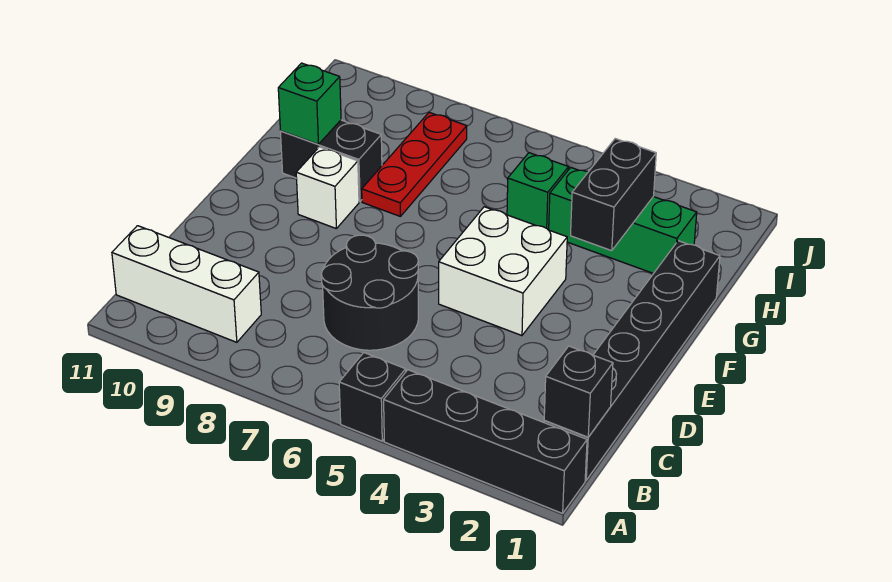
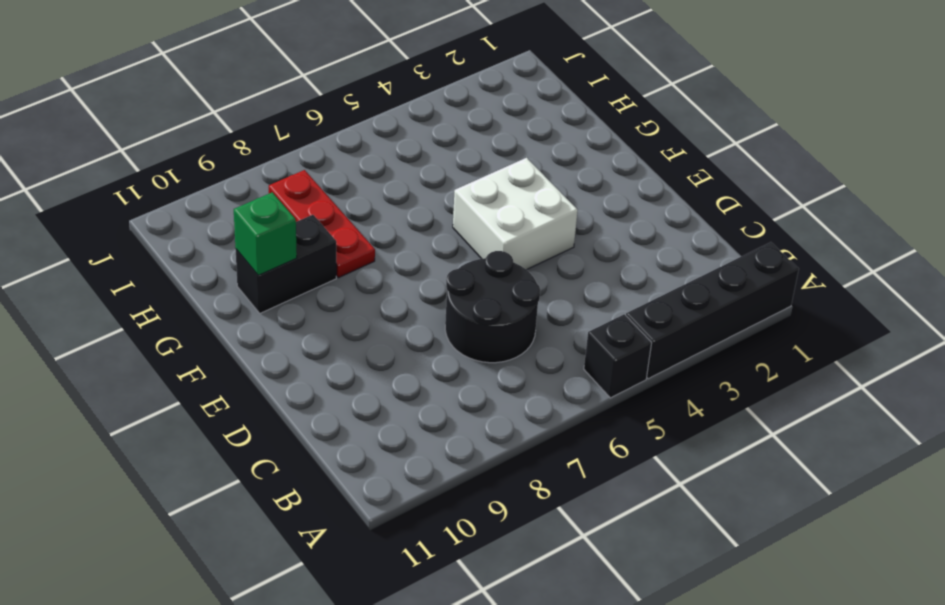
none -> black brick B1:G1 level 1
none -> white brick B9:B11 level 1
none -> white brick F9 level 1

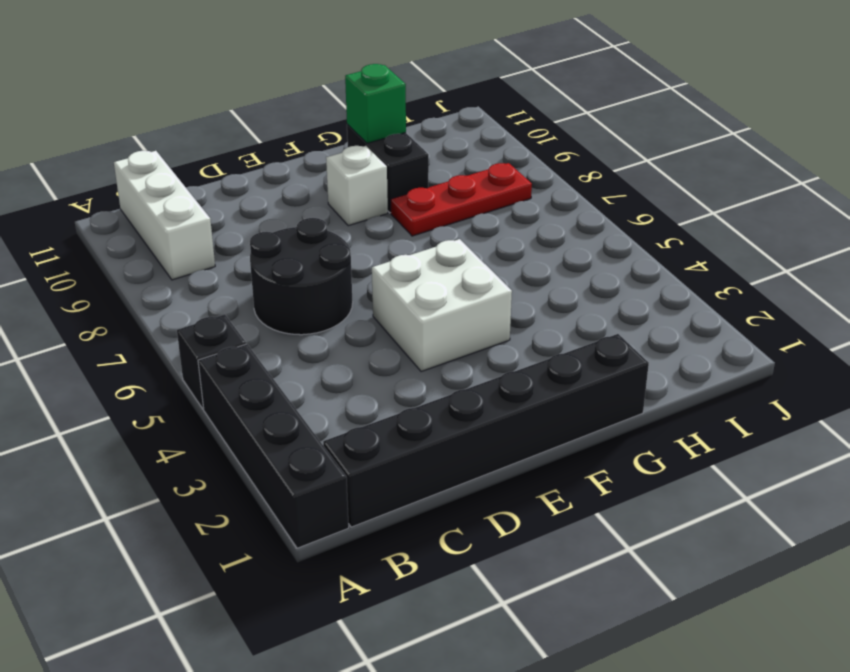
none -> green brick H2:H4 level 1
none -> green brick H5 level 1
none -> black brick B1 level 2

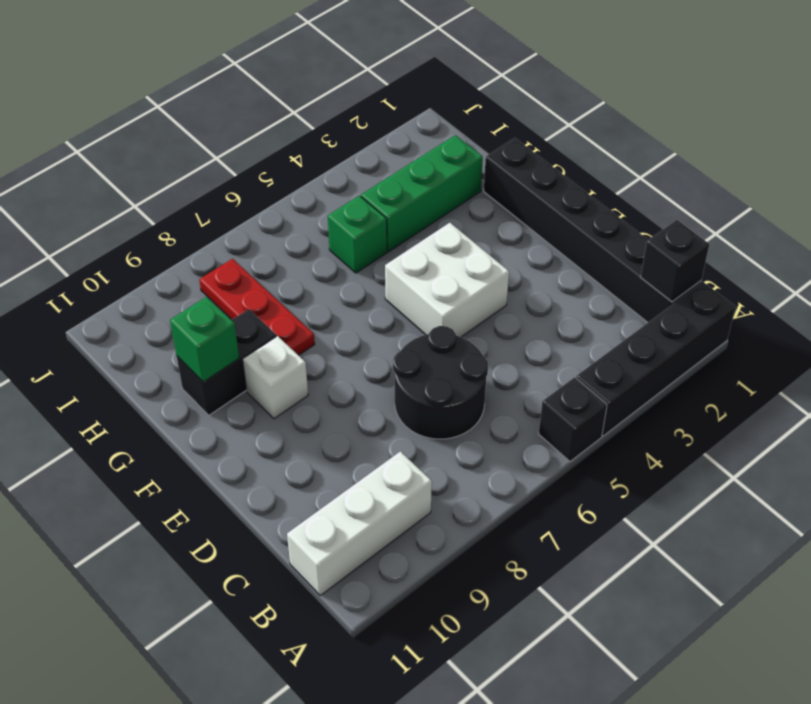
none -> black brick G3:H3 level 2

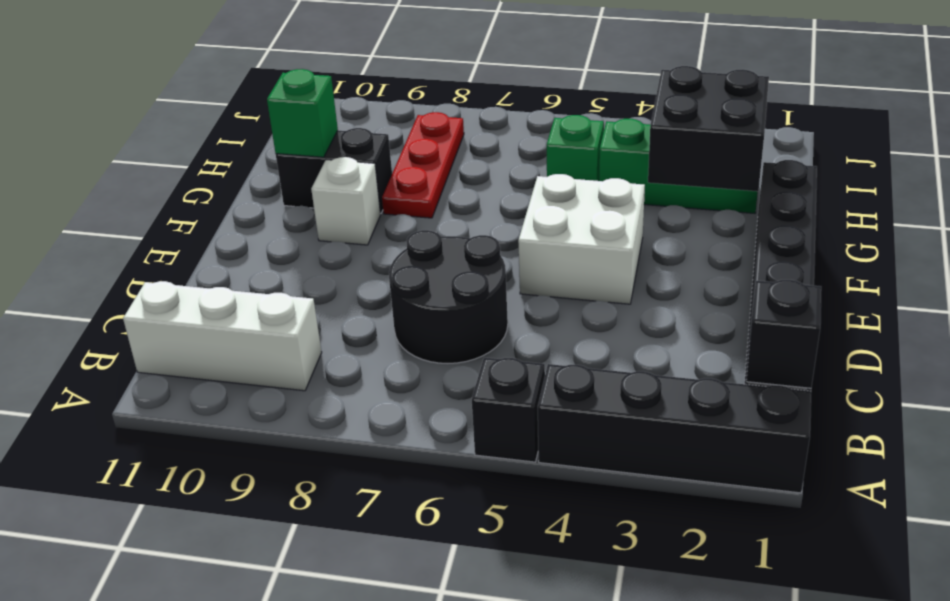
black brick G2:H3 level 2 -> black brick G3:H3 level 2

